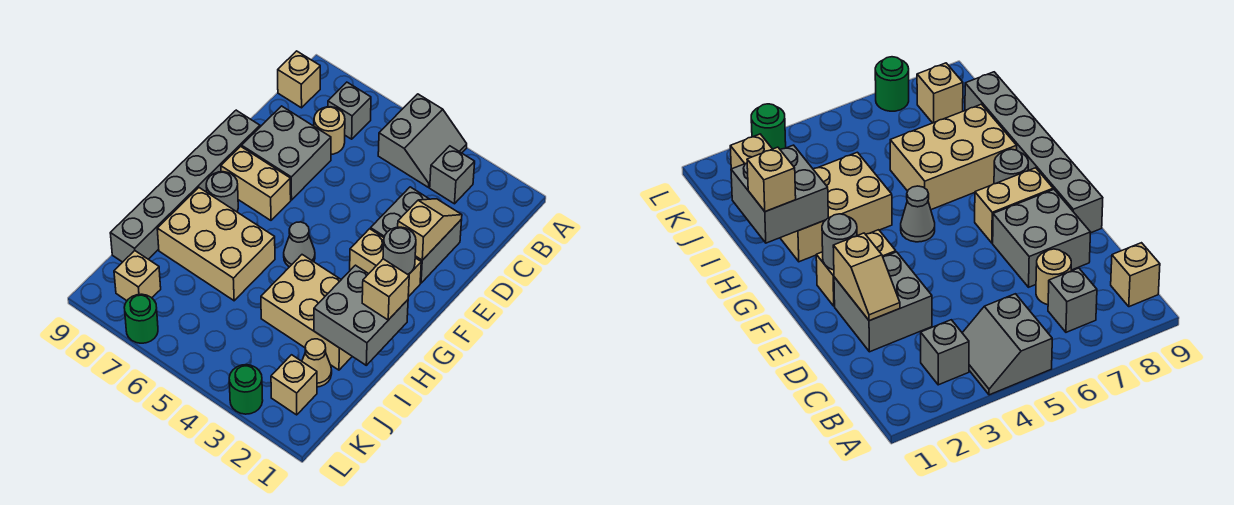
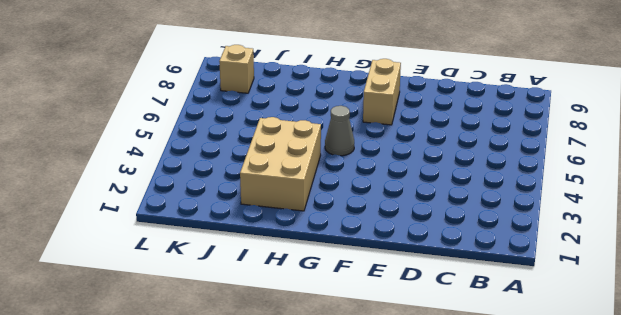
none -> grey slope A4:B5 level 1 top 5
none -> grey brick B3 level 1
none -> grey brick B7 level 1

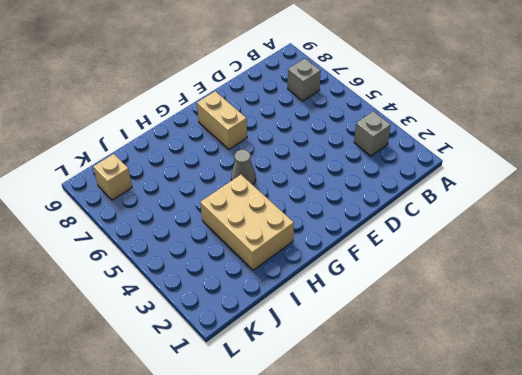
none -> grey slope A4:B5 level 1 top 5
none -> tan brick B9 level 1
none -> tan round brick C7 level 1

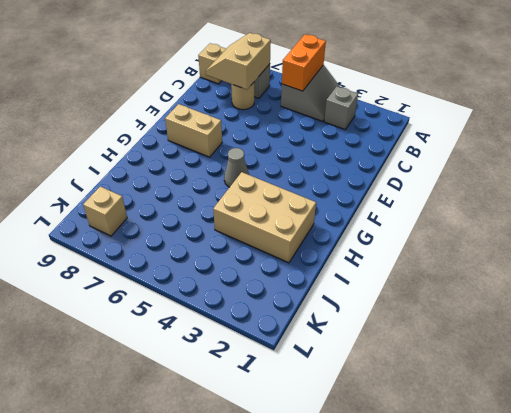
orange brick A5:B5 level 2 -> none
tan slope B7:C8 level 2 top 7 -> none
none -> grey brick D2:E3 level 1
none -> grey brick D7:E8 level 1
none -> grey brick E9:J9 level 1

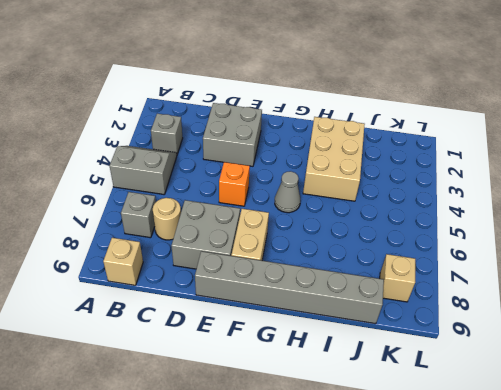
orange brick E5 level 1 -> none
none -> tan brick F2:F3 level 1
none -> grey round brick G8 level 1
none -> tan brick H6:I8 level 1

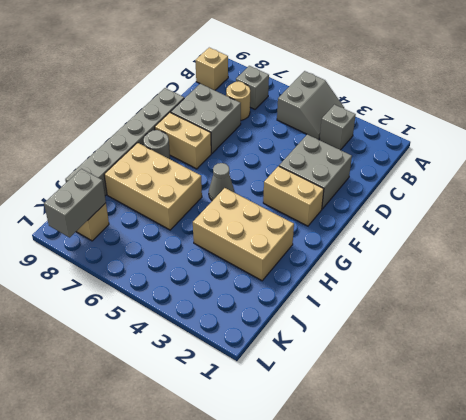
grey brick K8:L8 level 2 -> none
none -> tan cone J2 level 1
none -> tan brick K2 level 1
none -> green round brick L3 level 1

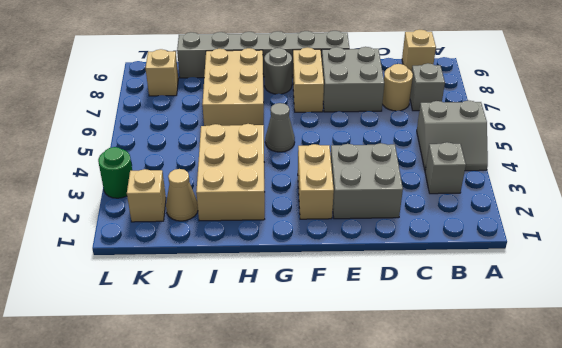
none -> green round brick L7 level 1
none -> tan slope D2:E2 level 2 top E
none -> grey round brick F2 level 2

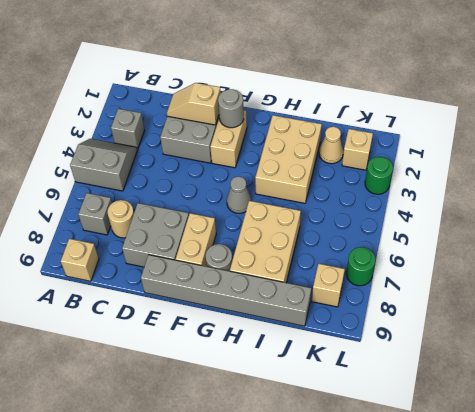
none -> grey brick H1:I2 level 2
none -> tan brick H1 level 3

